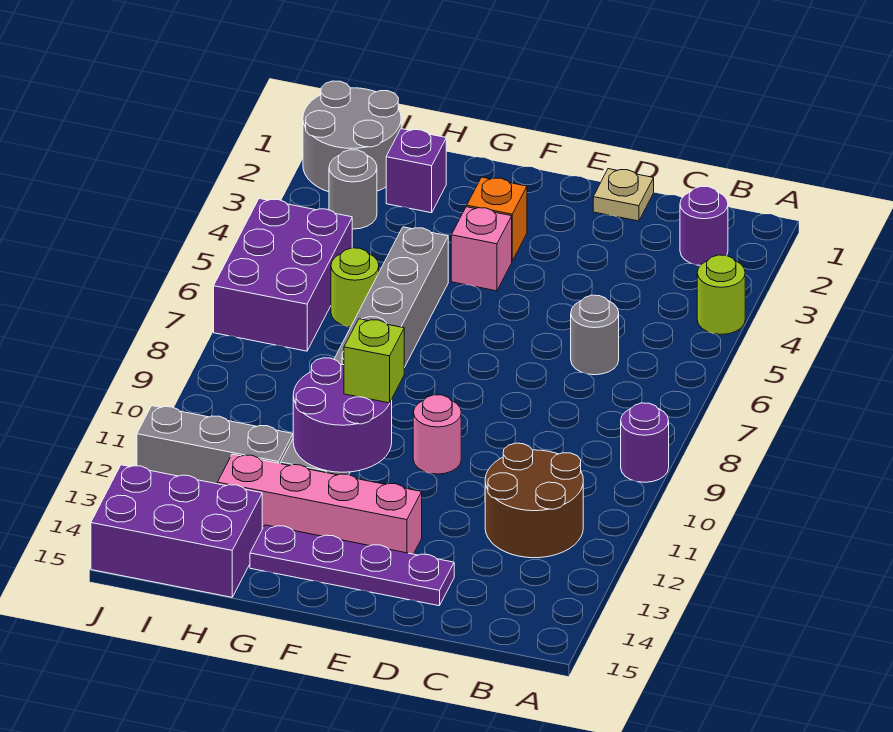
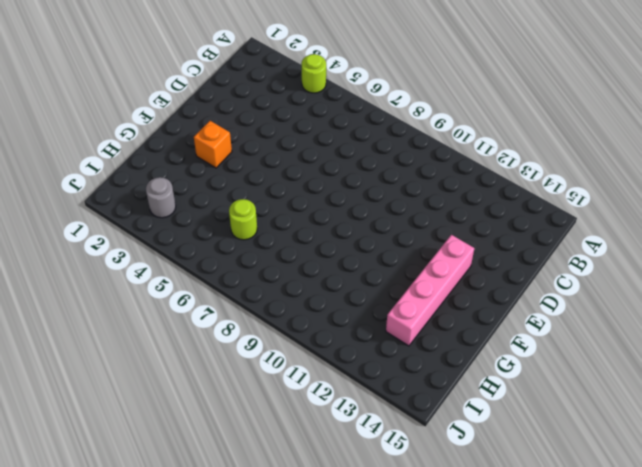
none -> purple round brick A9 level 1
none -> purple round brick B2 level 1
none -> brown round brick B11:C12 level 1

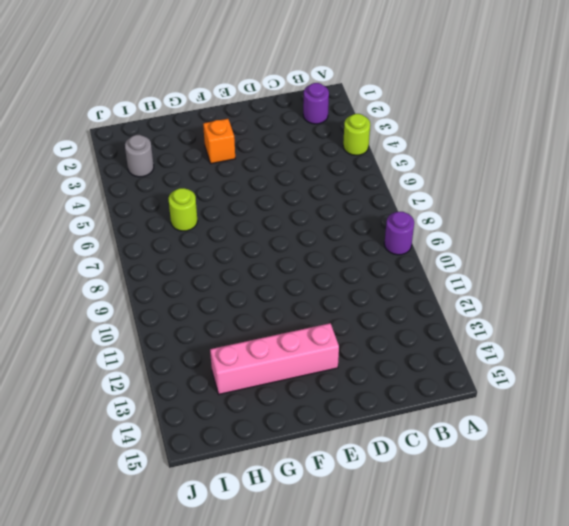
none -> brown round brick B11:C12 level 1
none -> grey round brick C6 level 1
none -> tan plate D1 level 1

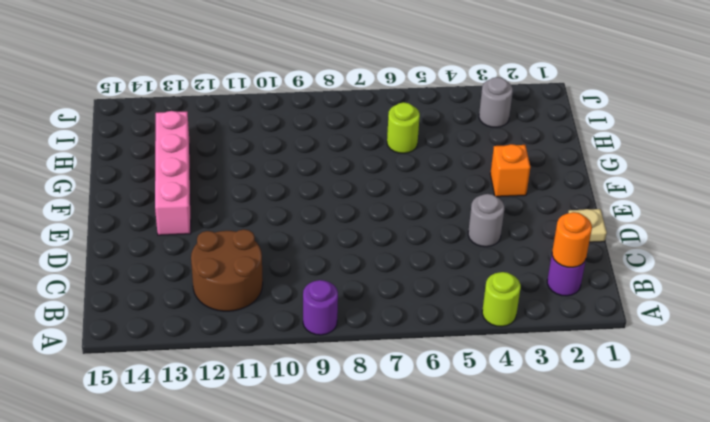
orange round brick B2 level 2 -> none
grey round brick D4 level 1 -> grey round brick C6 level 1
none -> purple plate D14:G14 level 1
none -> pink round brick E10 level 1
none -> pink brick F4 level 1

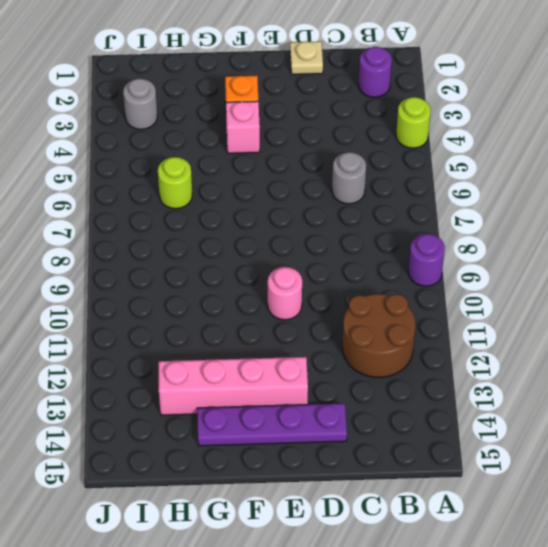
none -> grey brick G5:G12 level 1
none -> purple brick H2 level 1
none -> grey brick H12:J12 level 1

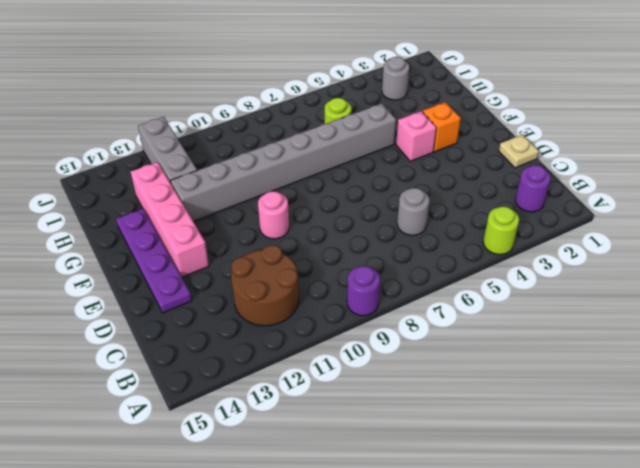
none -> purple brick H2 level 1
none -> purple brick H14:J15 level 1
none -> grey round brick I1:J2 level 1

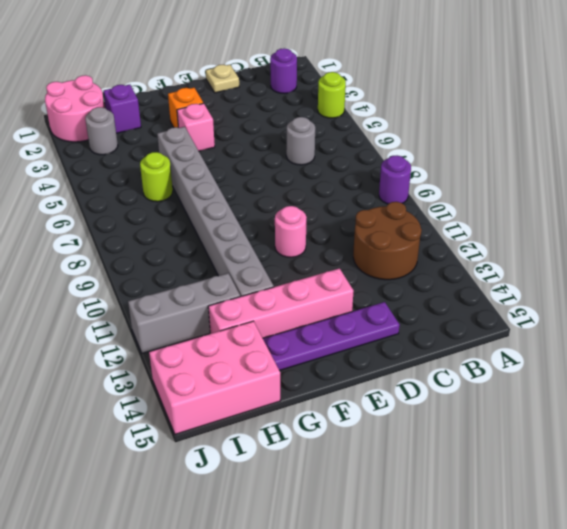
pink brick H14:J15 level 1 -> purple brick H14:J15 level 1
pink round brick I1:J2 level 1 -> grey round brick I1:J2 level 1
none -> purple brick I5:J7 level 1
none -> purple round brick F11:G12 level 2
none -> lime brick F11 level 3

